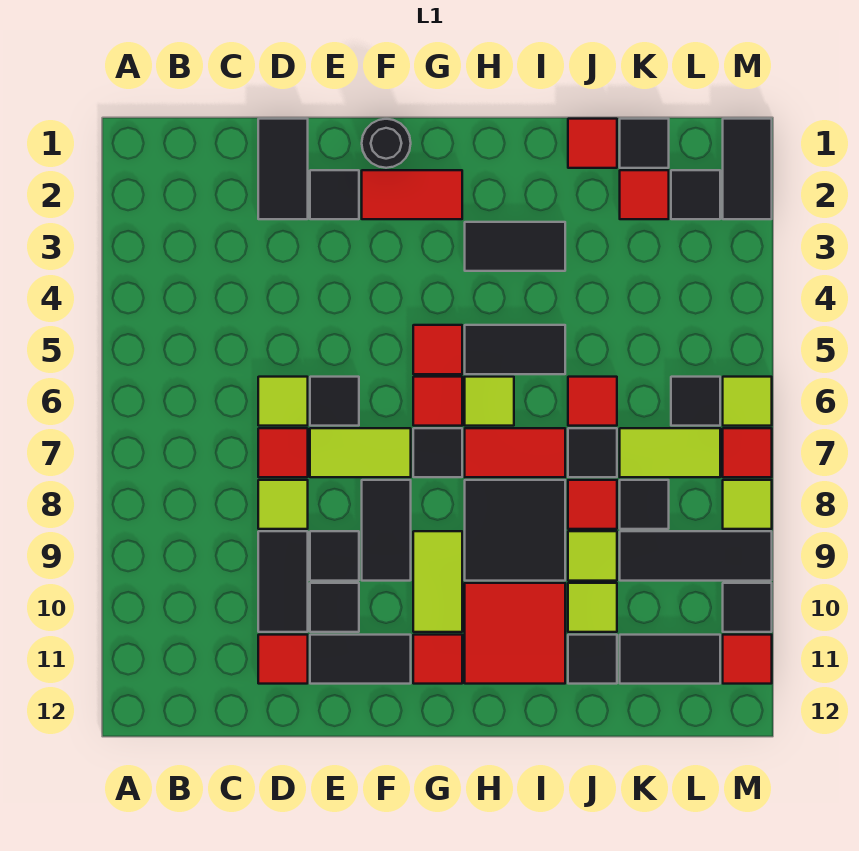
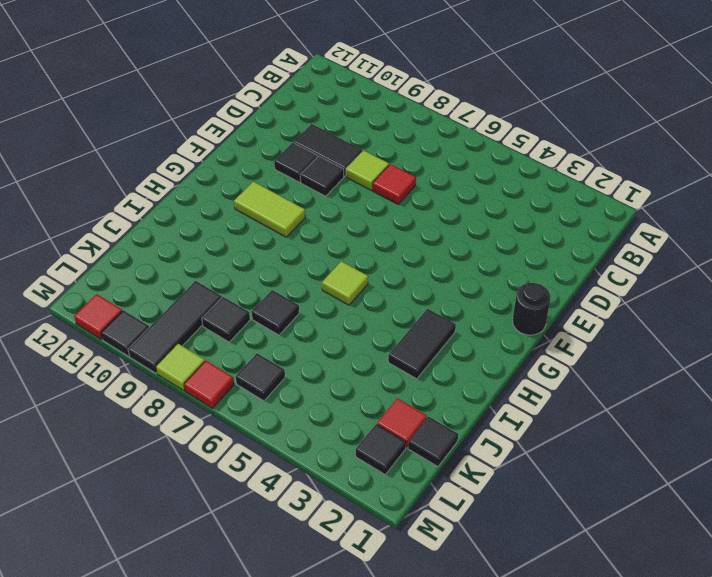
none -> black tile D1:D2 level 1
none -> lime tile D6 level 1
none -> red tile D11 level 1
none -> black tile E2 level 1

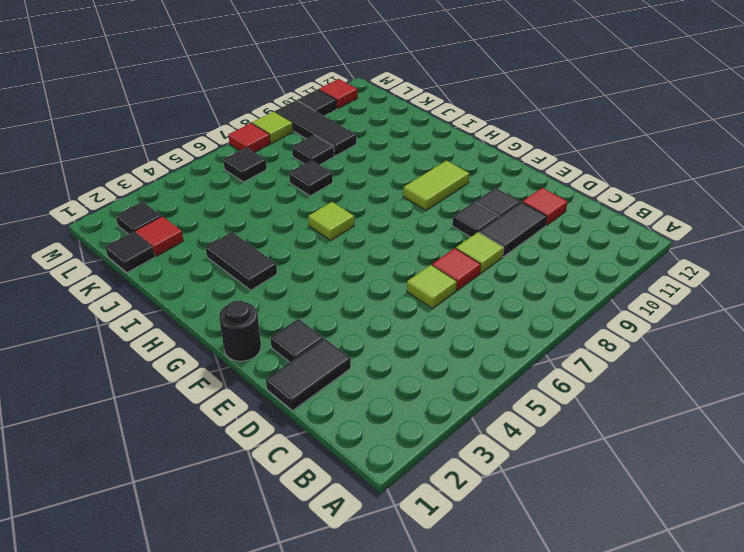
none -> black tile E6 level 1
none -> lime tile E7:F7 level 1
none -> black tile E11:F11 level 1
none -> red tile F2:G2 level 1

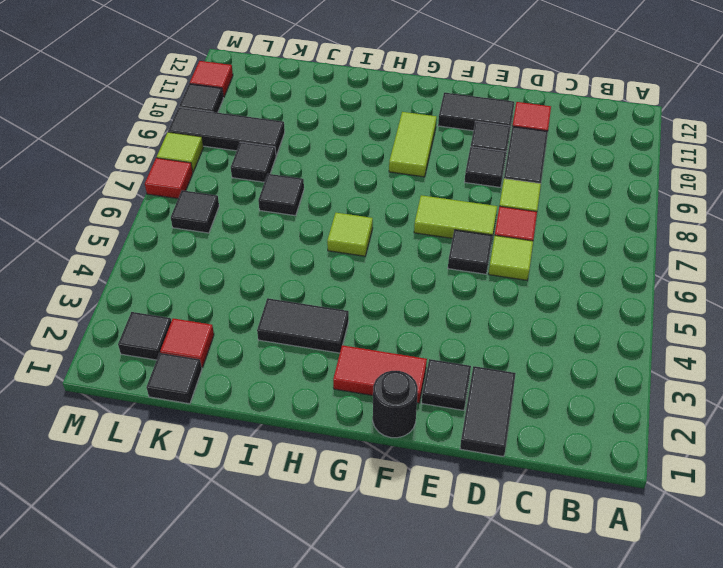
none -> black tile F8:F9 level 1
none -> red tile G5 level 1
none -> red tile G6 level 1
none -> black tile G7 level 1

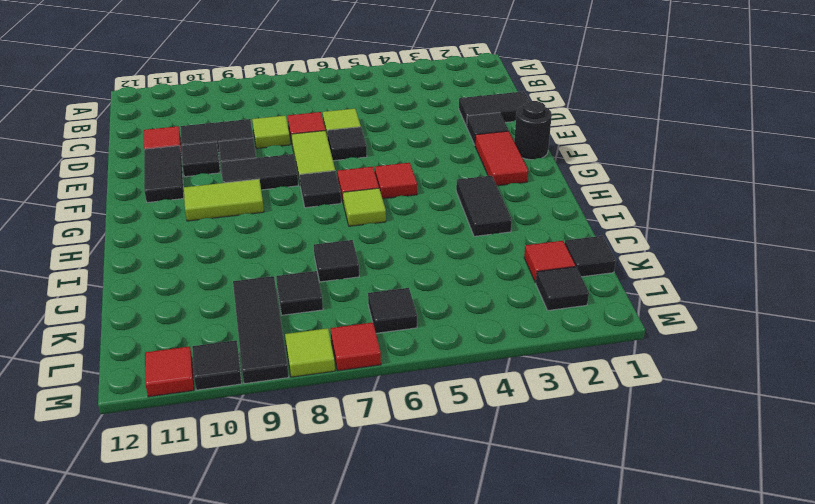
none -> red tile G11 level 1
none -> black tile H5:I5 level 1
none -> red tile H7:I7 level 1
none -> black tile H8:I9 level 1

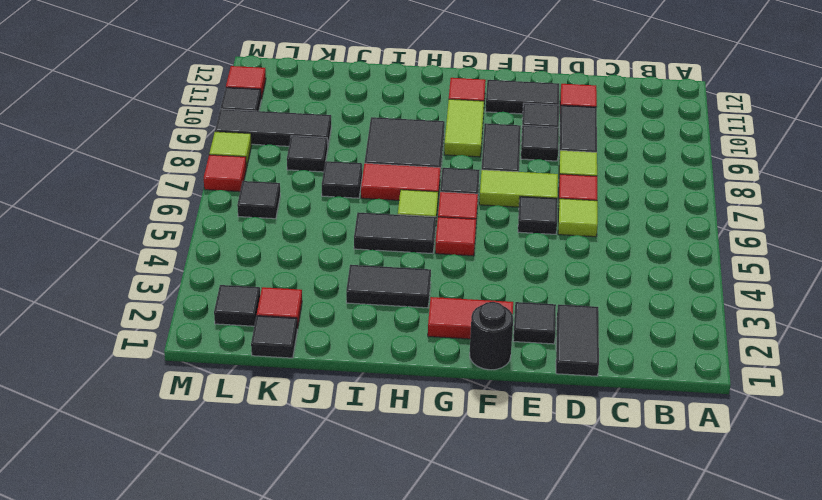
none -> red tile H10:I11 level 1
none -> red tile J1 level 1
none -> red tile J6 level 1
none -> red tile J8 level 1

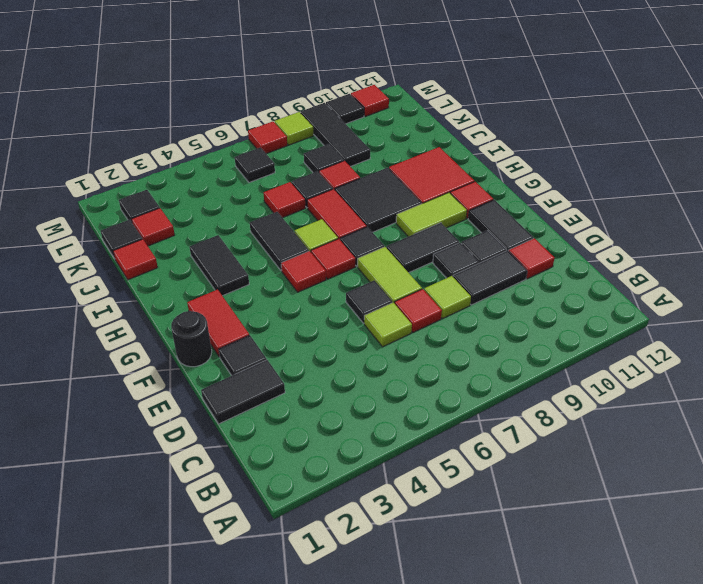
none -> lime tile J9 level 1
none -> lime tile J10 level 1
none -> black tile J11 level 1
none -> lime tile K7:L7 level 1

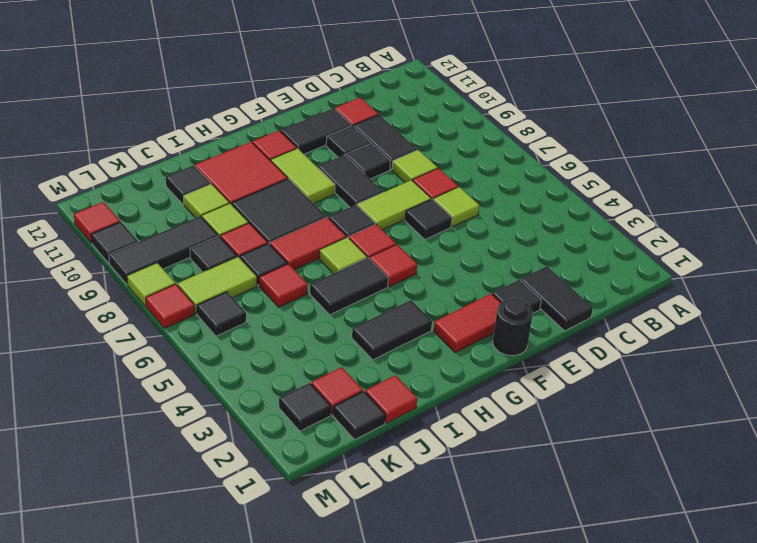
none -> black tile K11:L11 level 1
none -> black tile M1:M2 level 1
none -> lime tile M6 level 1

